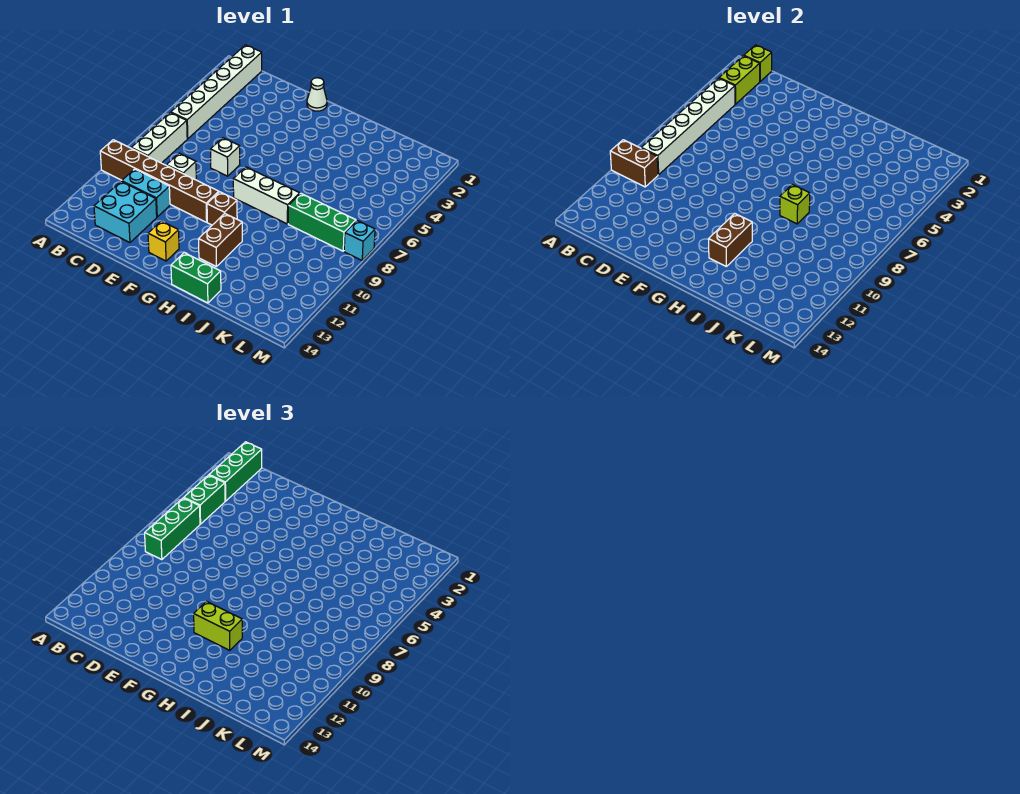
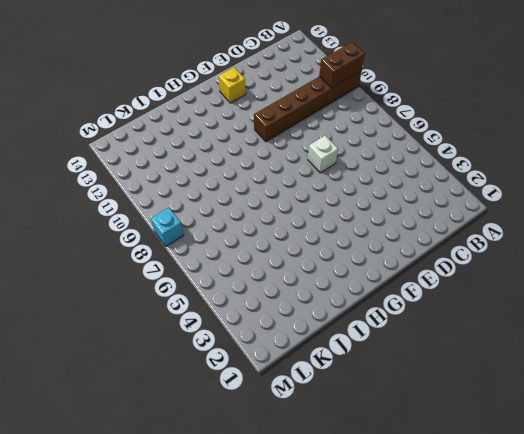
none -> white brick B1:B6 level 1
none -> white brick B7:B9 level 1
none -> cyan brick C11:D11 level 1

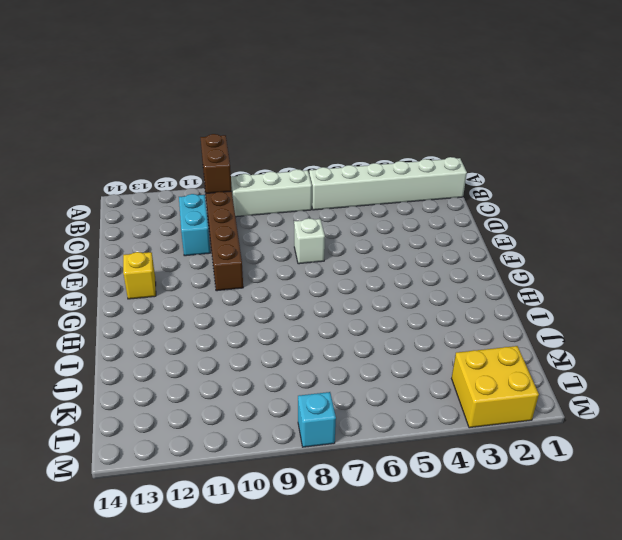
yellow brick L2:M3 level 1 -> none
none -> cyan brick C12:D13 level 1
none -> white brick D9 level 1
none -> white cone F1 level 1

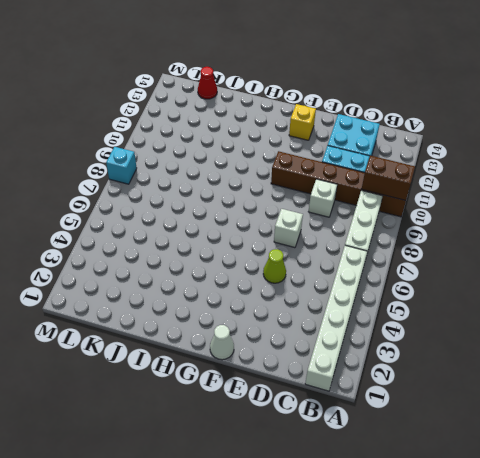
lime cone E5 level 1 -> none
red cone K14 level 1 -> none
none -> white brick G8:I8 level 1
none -> brown brick G10 level 1
none -> brown brick H11:H12 level 1

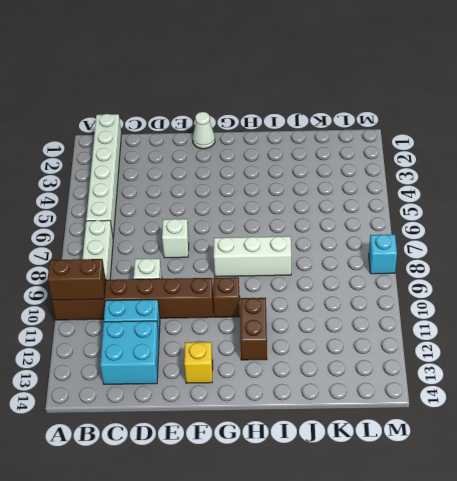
none -> green brick H14:I14 level 1
none -> green brick J8:L8 level 1
none -> lime brick B1 level 2

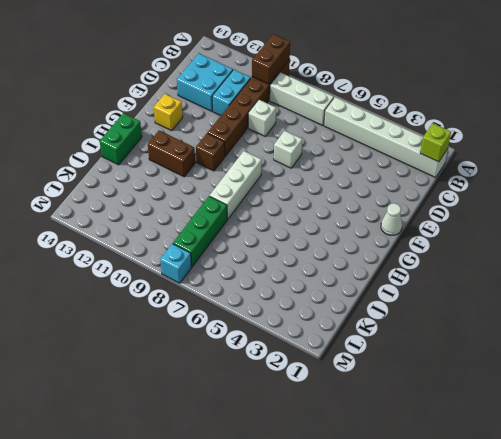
none -> lime brick B2:B3 level 2
none -> white brick B4:B9 level 2
none -> brown brick H11:H12 level 2

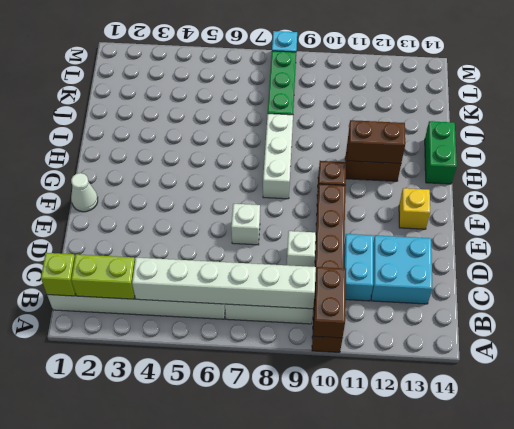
none -> lime brick I8 level 2
none -> green brick B1:B3 level 3
none -> green brick B4:B5 level 3

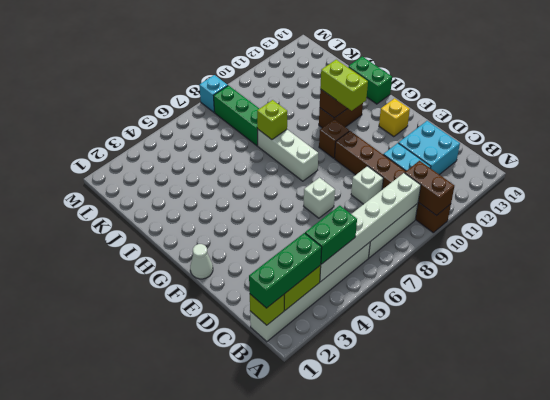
none -> green brick B6:B8 level 3

